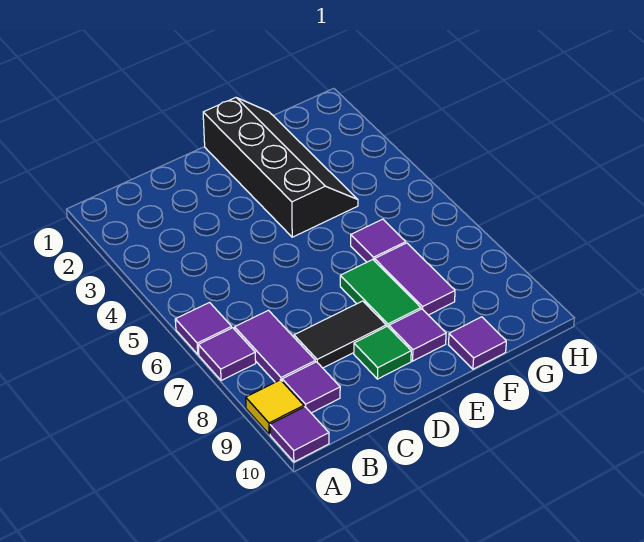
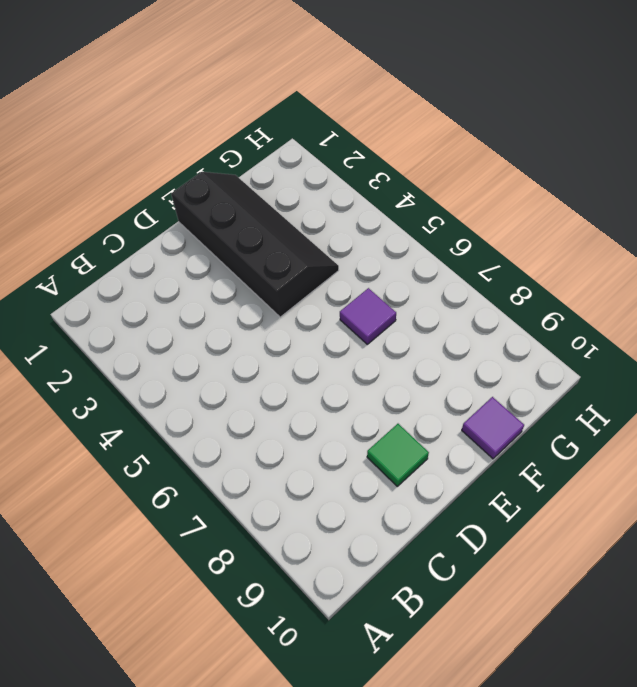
none -> purple tile A6 level 1
none -> purple tile A7 level 1
none -> yellow tile A9 level 1

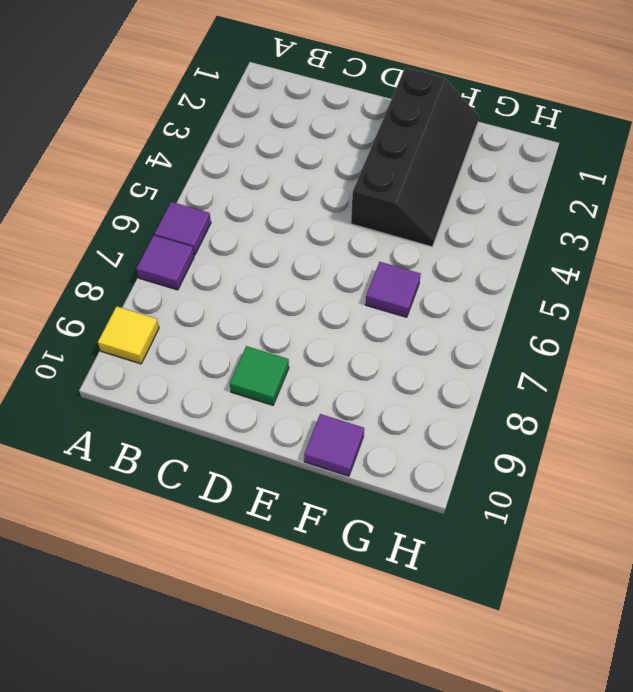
none -> purple tile A10 level 1
none -> purple tile B7:B8 level 1
none -> purple tile B9 level 1

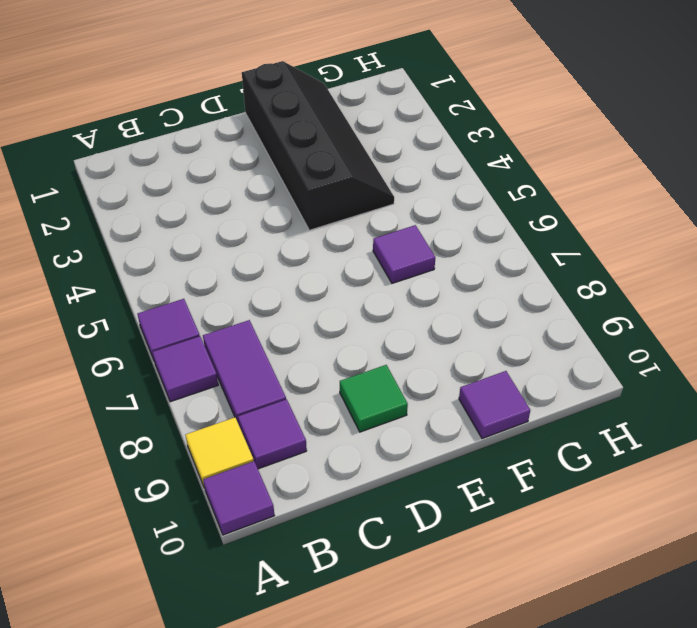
none -> black tile C8:D8 level 1
none -> green tile E7:E8 level 1
none -> purple tile E9 level 1

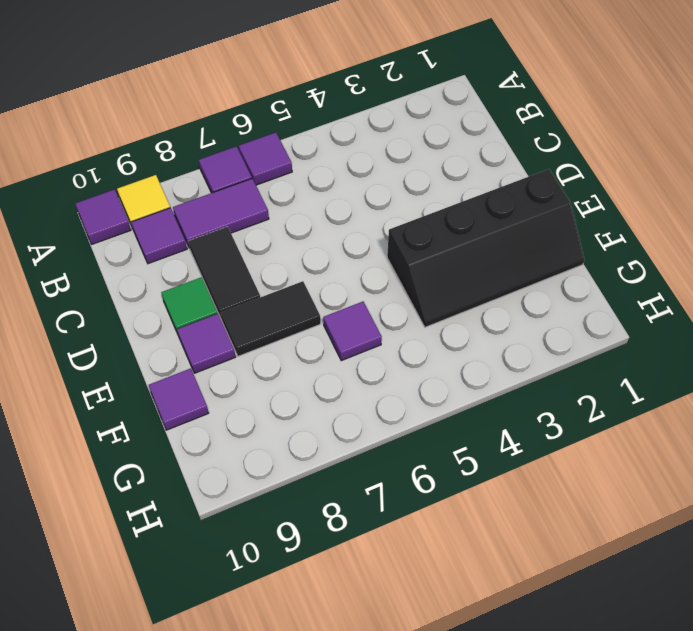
black tile E7:E8 level 1 -> green tile E7:E8 level 1
none -> purple tile F7:F8 level 1

